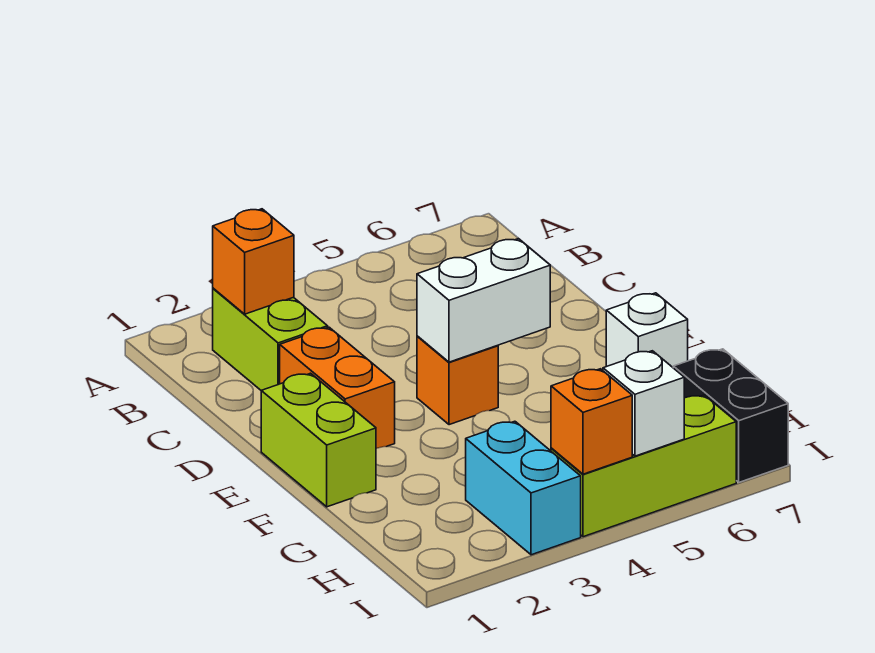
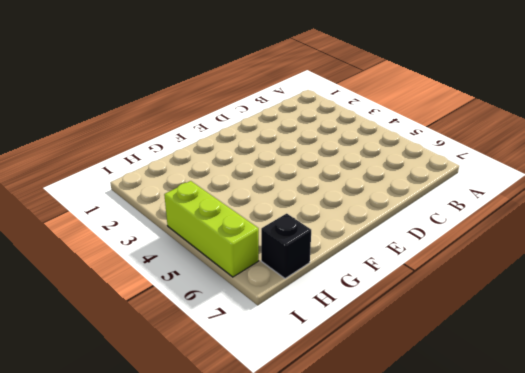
black brick H7 level 1 -> black brick H7:I7 level 1
none -> lime brick B2:C2 level 1
none -> orange brick D2:E2 level 1
none -> lime brick E1:F1 level 1

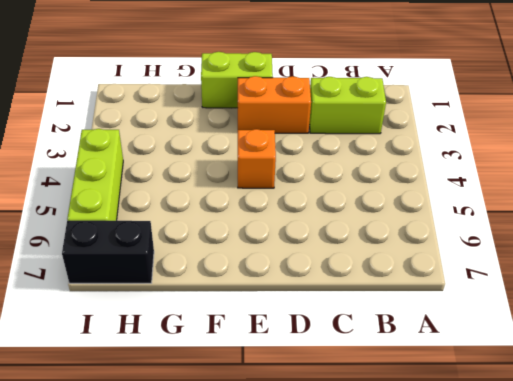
none -> white brick F7 level 1
none -> cyan brick H3:I3 level 1
none -> orange brick B2 level 2

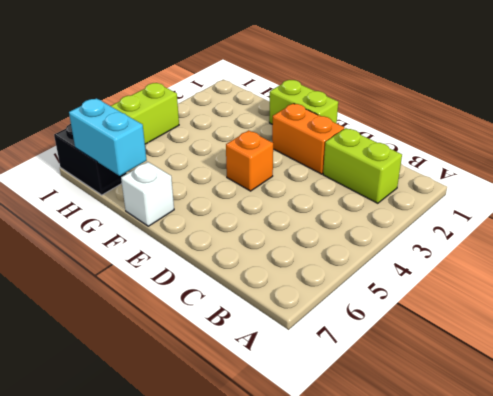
cyan brick G7:H7 level 2 -> cyan brick H3:I3 level 1
none -> orange brick B2 level 2
none -> white brick E4:E5 level 2
none -> orange brick I4 level 2

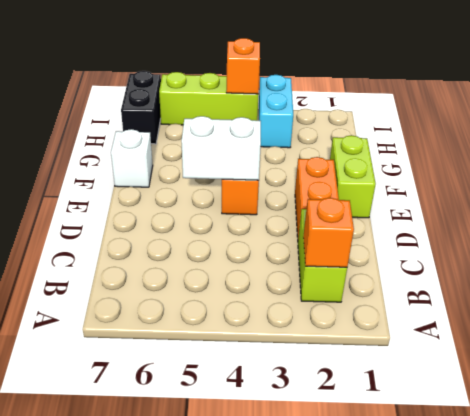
none -> white brick I5 level 2

